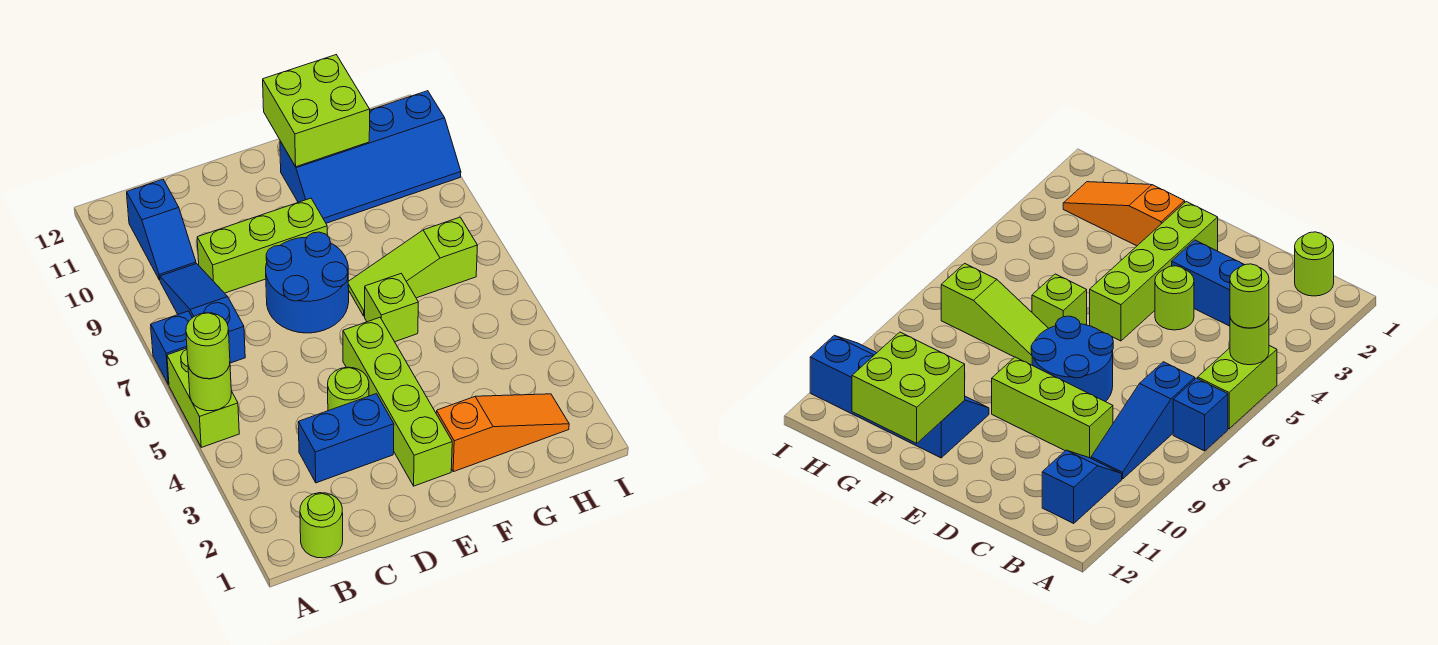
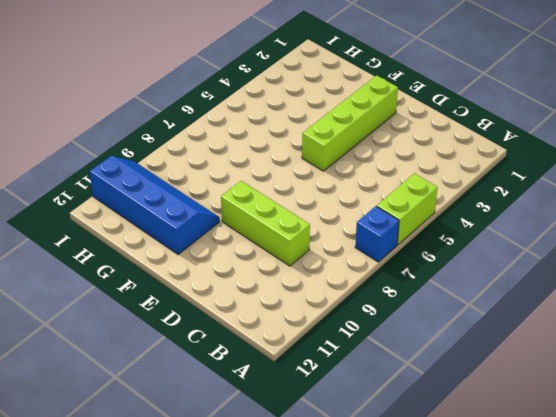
none -> lime round brick B1 level 1
none -> blue slope B7:B9 level 1 top 7
none -> blue slope B10:B11 level 1 top 11

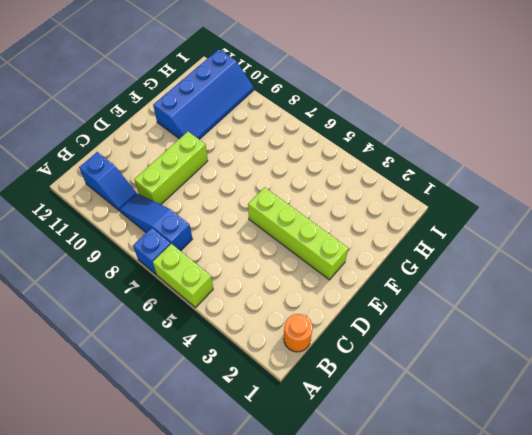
orange round brick B1 level 1 -> lime round brick B1 level 1
none -> blue brick C3:D3 level 1
none -> lime round brick D4 level 1
none -> blue round brick D7:E8 level 1

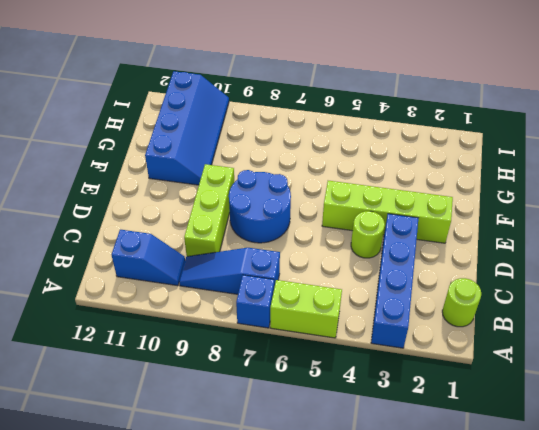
blue brick A3:D3 level 1 -> blue brick C3:D3 level 1
none -> orange slope F2:H2 level 1 top F
none -> lime brick F6 level 1
none -> lime slope F7:H7 level 1 top H

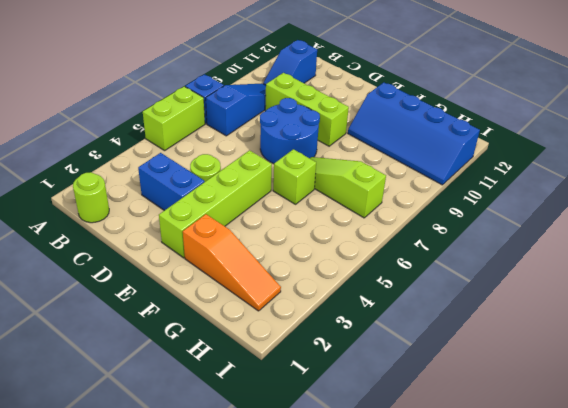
none -> lime round brick A5 level 2
none -> lime brick F11:G12 level 2
none -> lime round brick A5 level 3

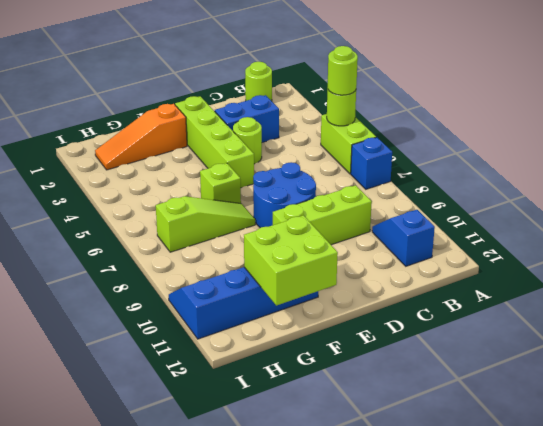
none -> blue slope B7:B9 level 1 top 7

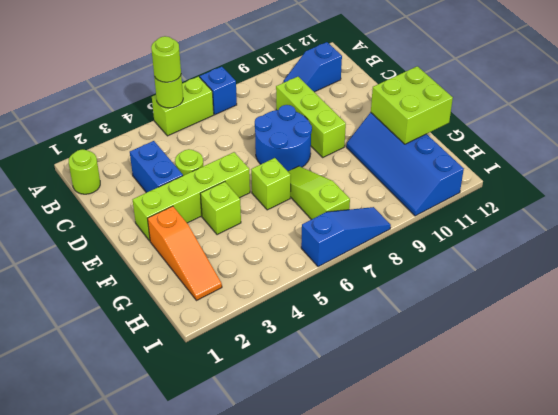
lime brick F4 level 1 -> none
blue slope I6:I8 level 1 top 6 -> blue slope B7:B9 level 1 top 7

